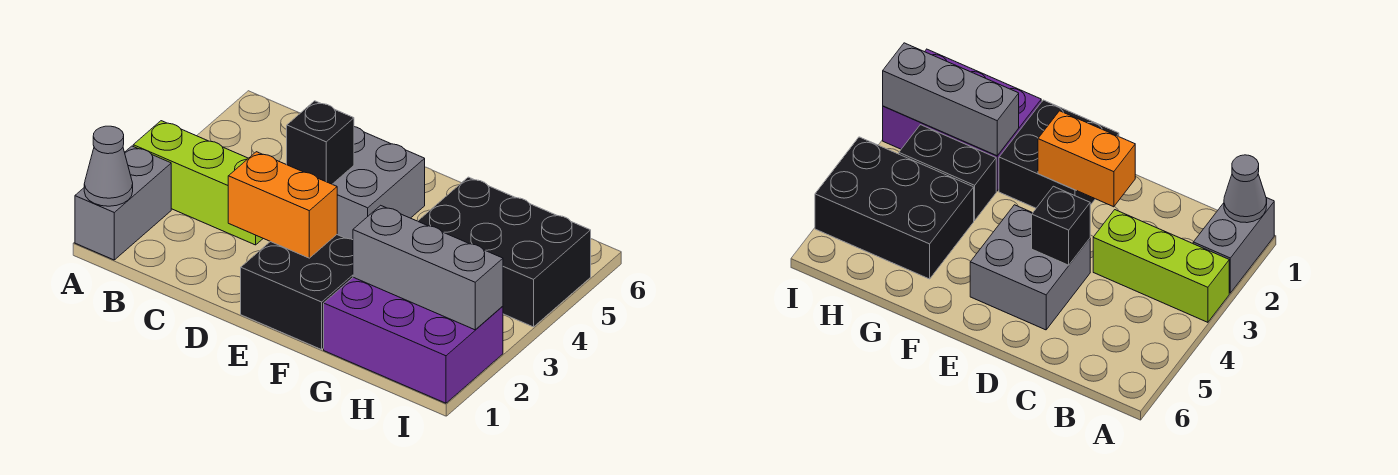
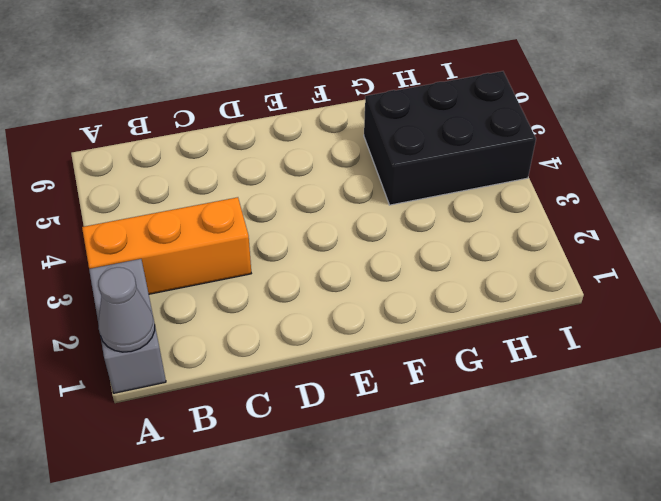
orange brick A3:C3 level 1 -> lime brick A3:C3 level 1
none -> grey brick D4:E5 level 1
none -> black brick E1:F2 level 1

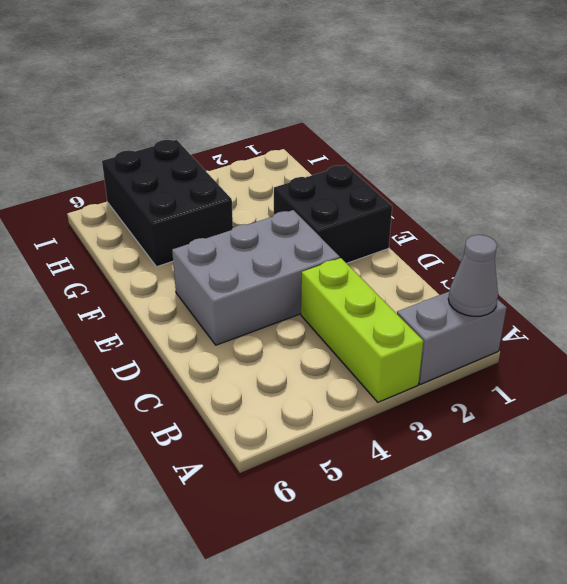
grey brick D3:E5 level 1 -> grey brick D4:E5 level 1
none -> purple brick G1:I2 level 1
none -> black brick G3:H3 level 1

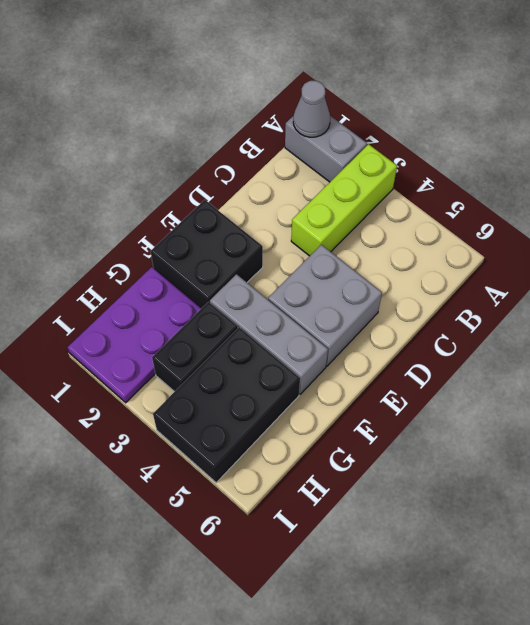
grey brick F3:F5 level 1 -> grey brick G2:I2 level 2
purple plate G1:I2 level 1 -> purple brick G1:I2 level 1
none -> orange brick D2:E2 level 2
none -> black brick D4 level 2

